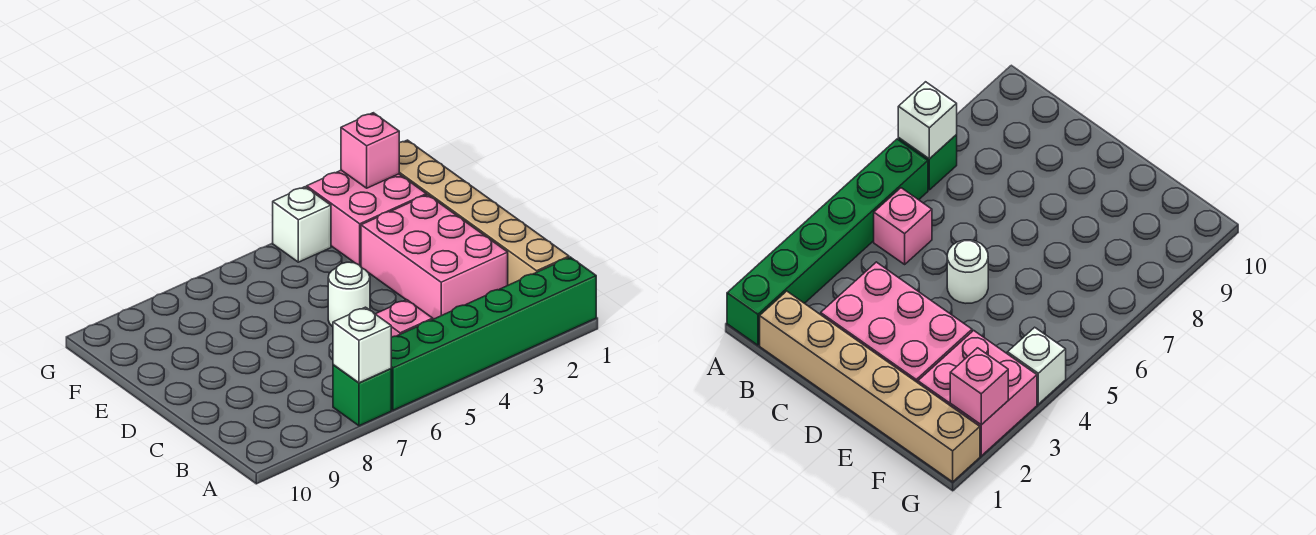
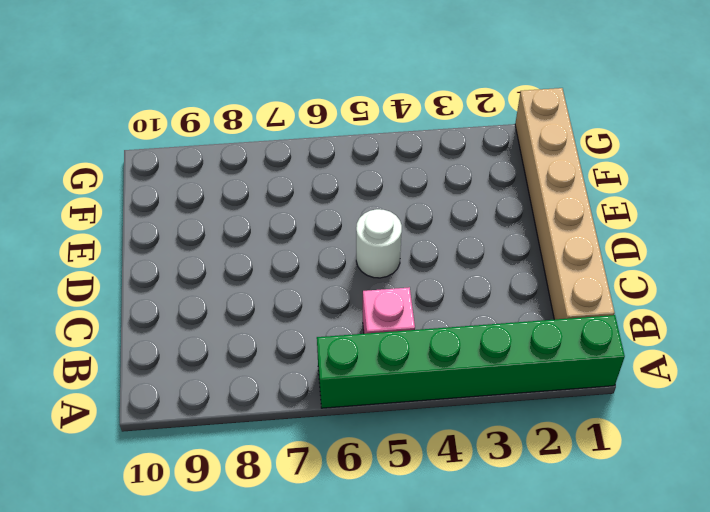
none -> green brick A7 level 1
none -> pink brick C2:E3 level 1

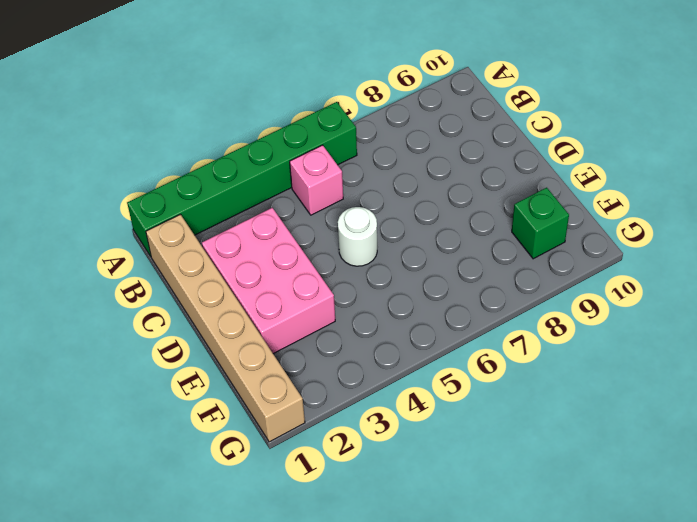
green brick F9 level 1 -> green brick A7 level 1
none -> pink brick F2:G3 level 1
none -> white brick G4 level 1

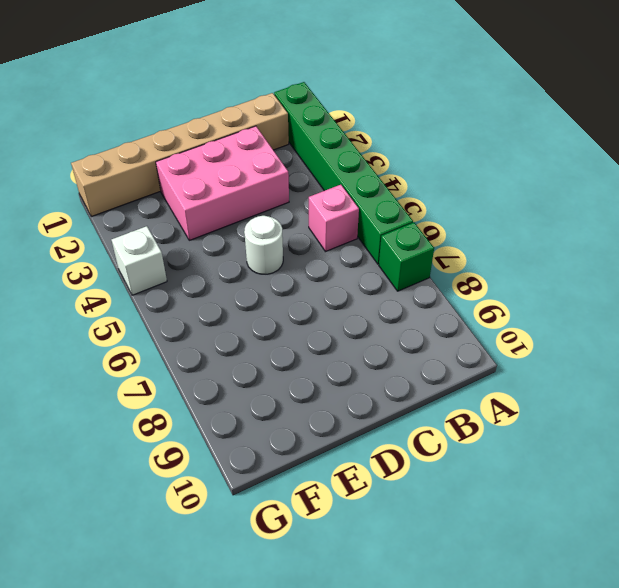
none -> pink brick F2:G3 level 1
none -> white brick A7 level 2

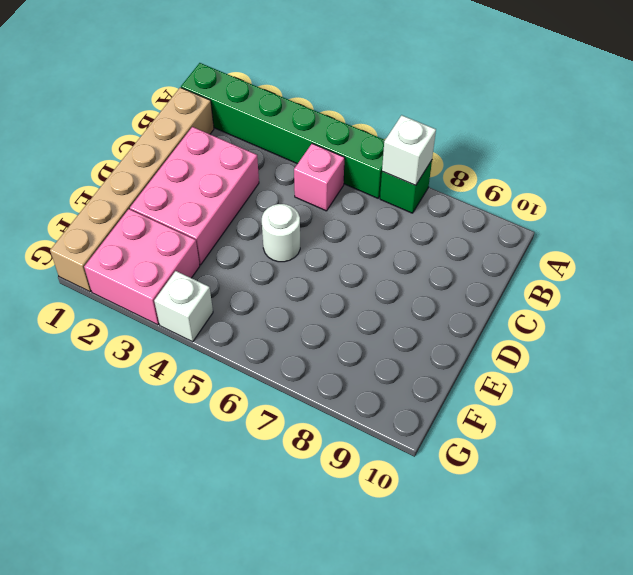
none -> pink brick G2 level 2

